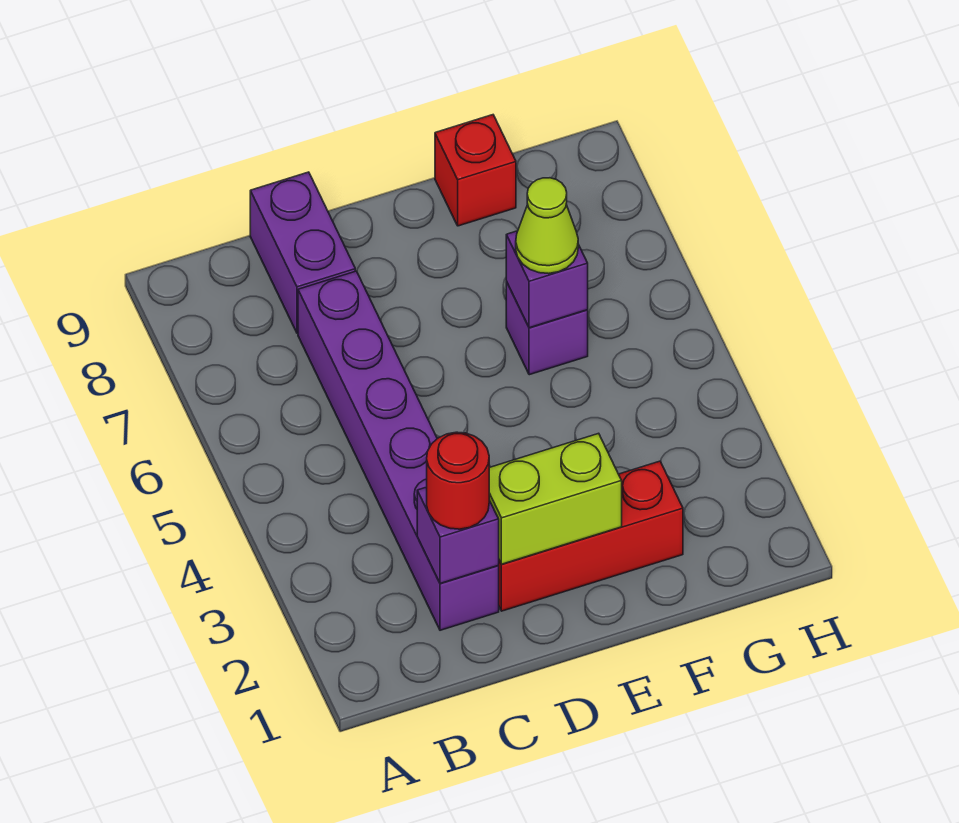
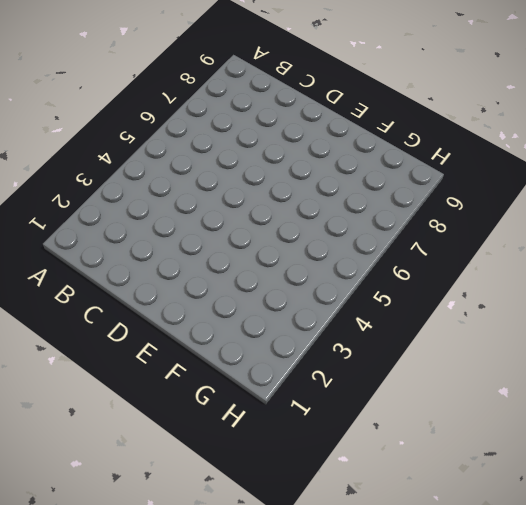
none -> purple brick C2:C7 level 1
none -> purple brick C8:C9 level 1

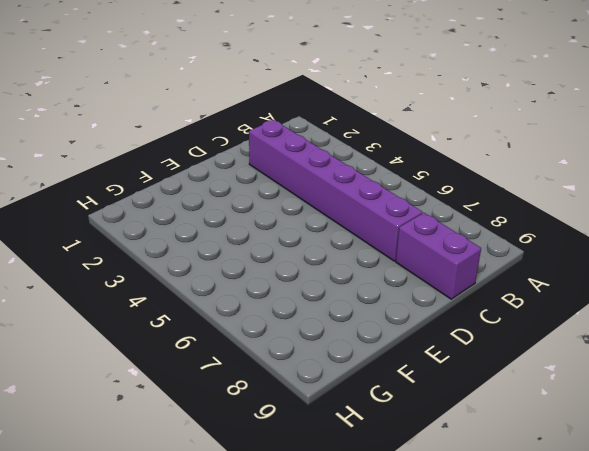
none -> red brick D2:F2 level 1
none -> purple brick F6 level 1

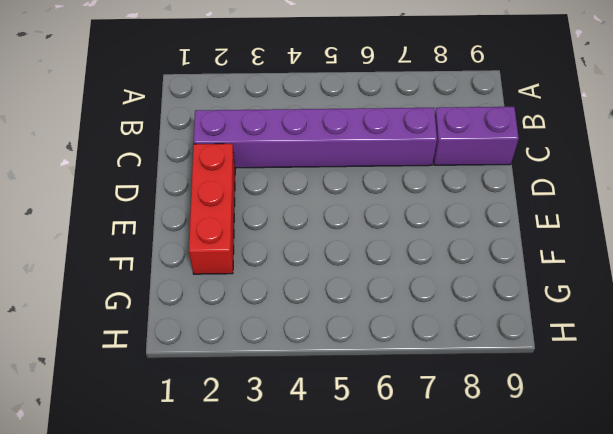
none -> purple brick F6 level 1
none -> red brick F9 level 1

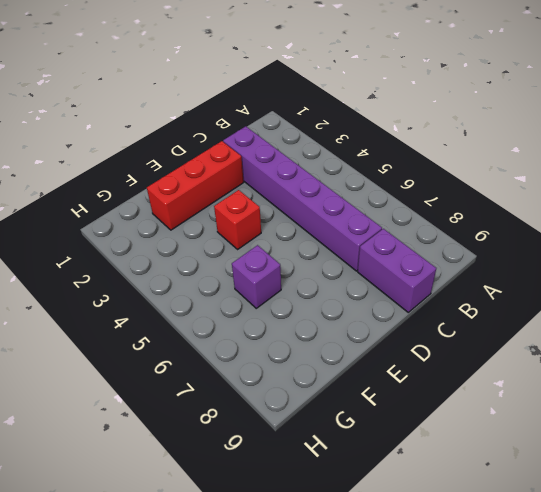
red brick E4 level 1 -> red brick F9 level 1
none -> purple brick C2 level 2
none -> lime brick D2:E2 level 2

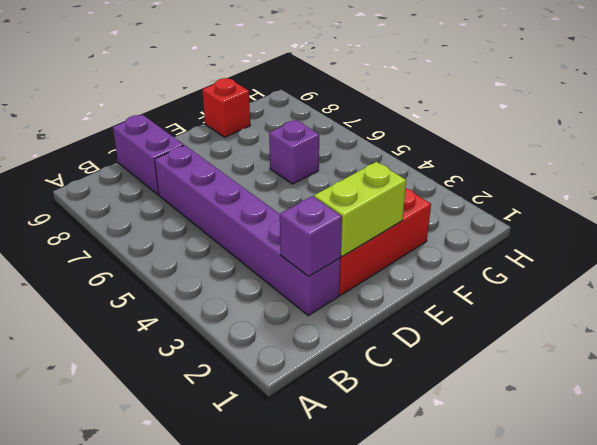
none -> purple brick F6 level 2
none -> red round brick C2 level 3

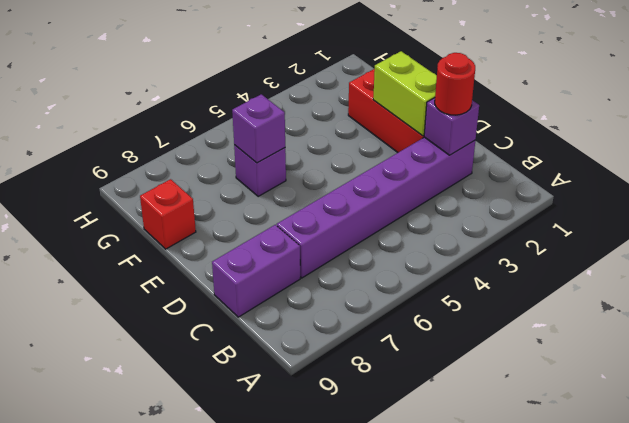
none -> lime cone F6 level 3

